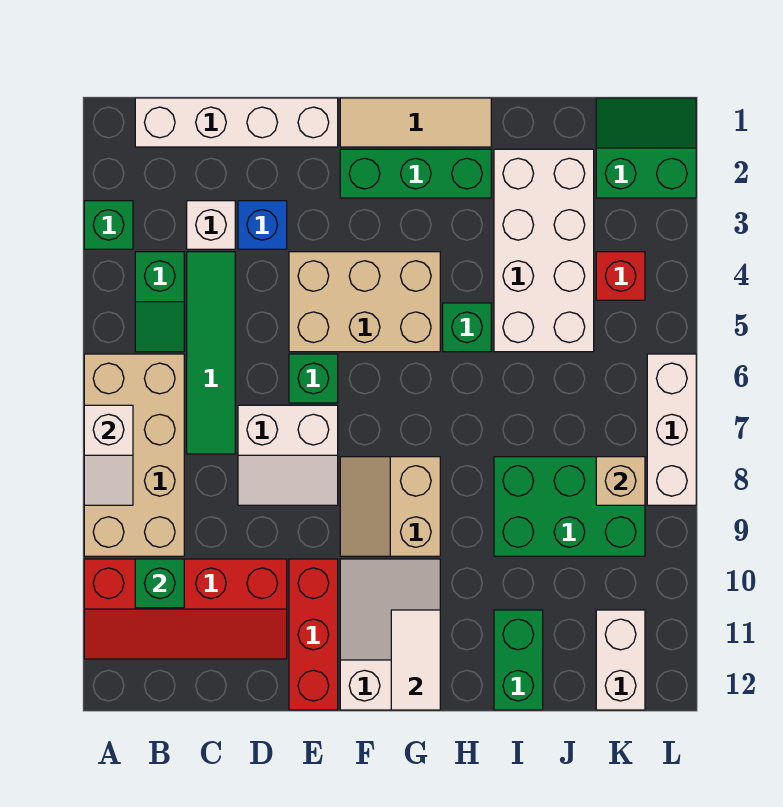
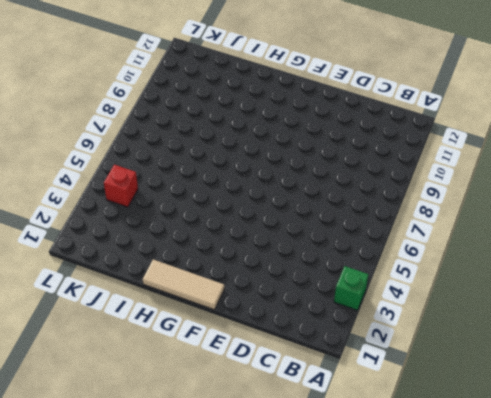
none -> tan brick A6:B9 level 1
none -> red slope A10:D11 level 1 top 10
none -> white brick B1:E1 level 1

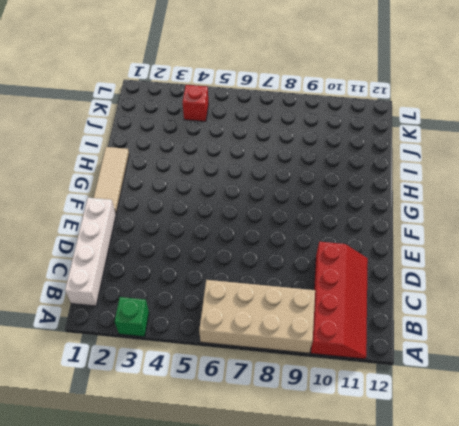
none -> green slope B4:B5 level 1 top 4
none -> white brick C3 level 1
none -> green tile C4:C7 level 1

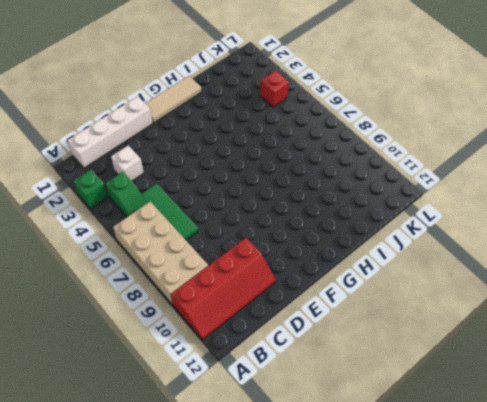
green tile C5:C7 level 1 -> green tile C4:C7 level 1
none -> blue brick D3 level 1
none -> white slope D7:E8 level 1 top 7
none -> tan brick E4:G5 level 1

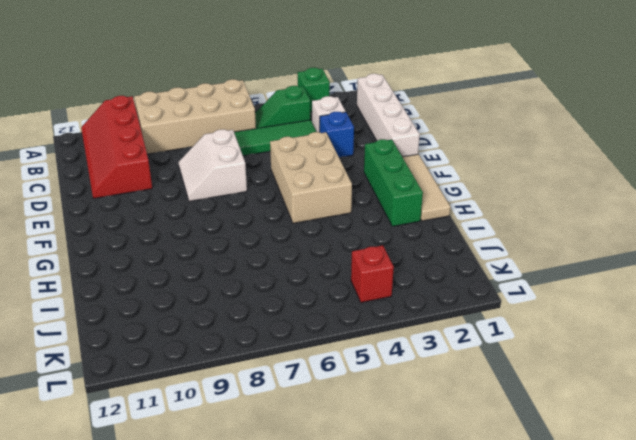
none -> green brick E6 level 1
none -> red brick E10:E12 level 1
none -> tan slope F8:G9 level 1 top G

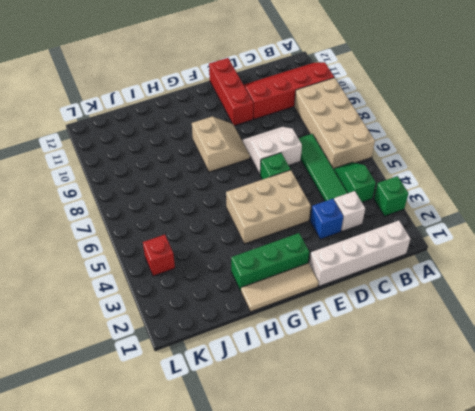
none -> white slope F10:G12 level 1 top 12
none -> green brick H5 level 1
none -> white brick I2:J5 level 1

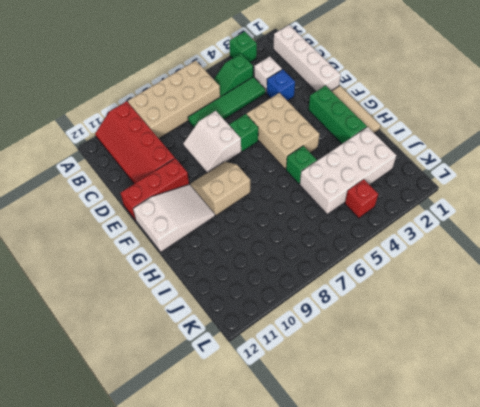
none -> green brick I8:K9 level 1
none -> green brick I11:I12 level 1
none -> green slope K1:L2 level 1 top 2

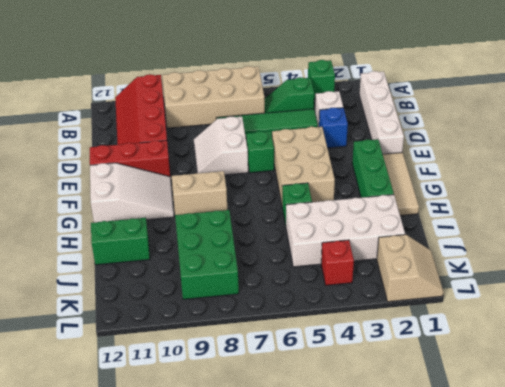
tan slope K1:L2 level 1 top 2 -> green slope K1:L2 level 1 top 2
none -> white brick K11:K12 level 1
none -> white brick L6:L8 level 1
none -> white slope A7:A8 level 2 top 7

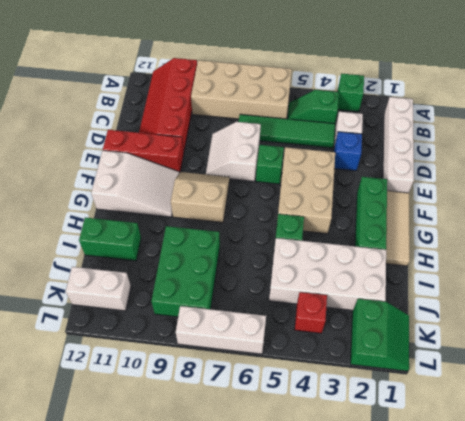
none -> white slope A7:A8 level 2 top 7
none -> green brick B10 level 2
none -> white tile G11:G12 level 2

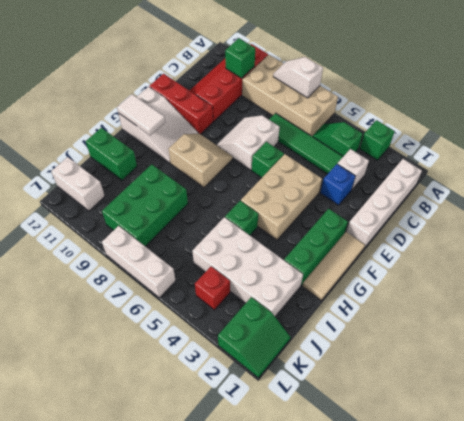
none -> tan brick K8 level 2

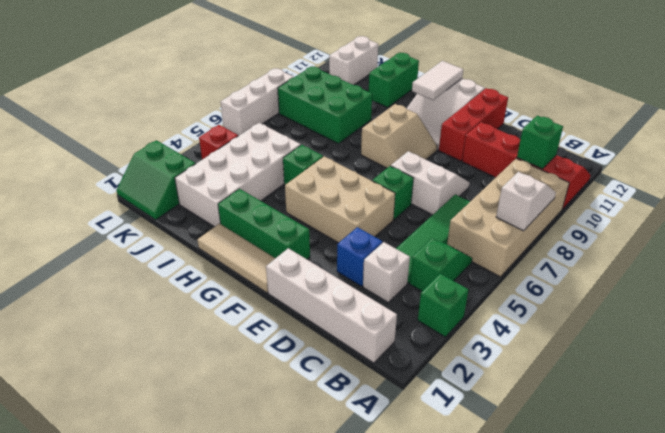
none -> tan brick K8 level 2

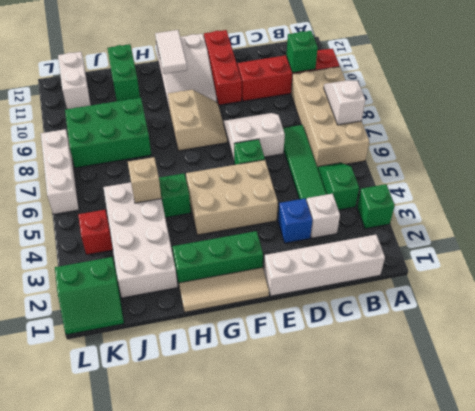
tan brick I5 level 2 -> tan brick K8 level 2

